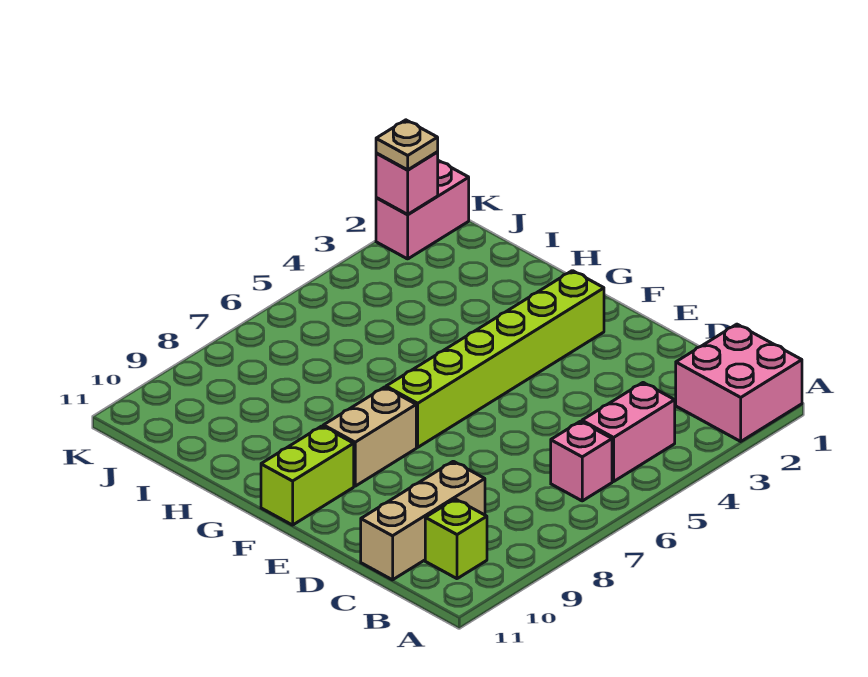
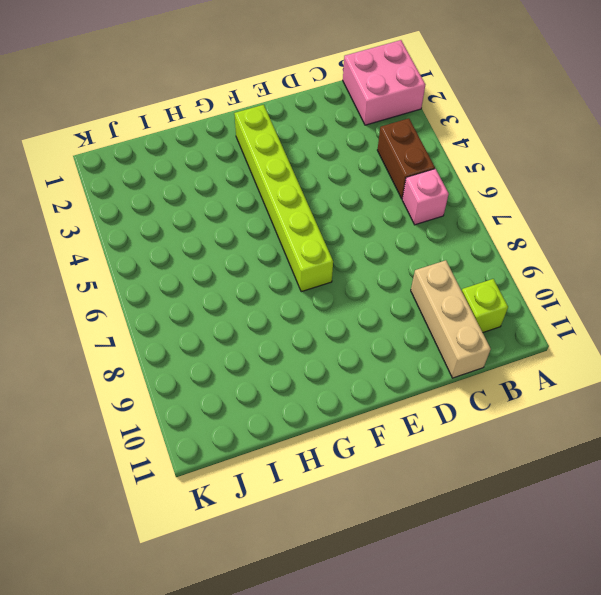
brown brick B4:B5 level 1 -> pink brick B4:B5 level 1
none -> tan brick F8:F9 level 1
none -> lime brick F10:F11 level 1

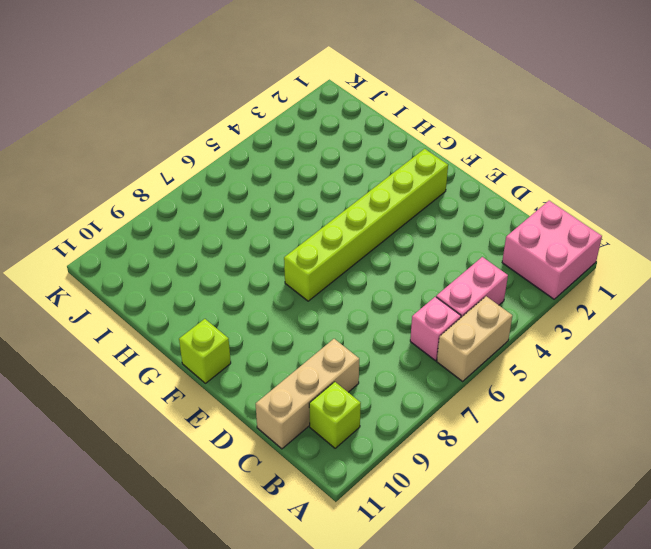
tan brick A5:A6 level 1 -> tan brick F8:F9 level 1
lime brick F11 level 1 -> lime brick F10:F11 level 1
none -> pink brick K1:K2 level 1
none -> pink brick K2 level 2

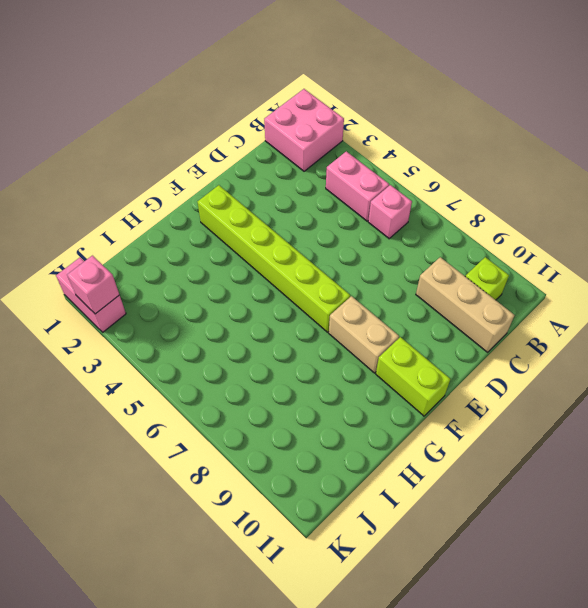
none -> tan plate K2 level 3

